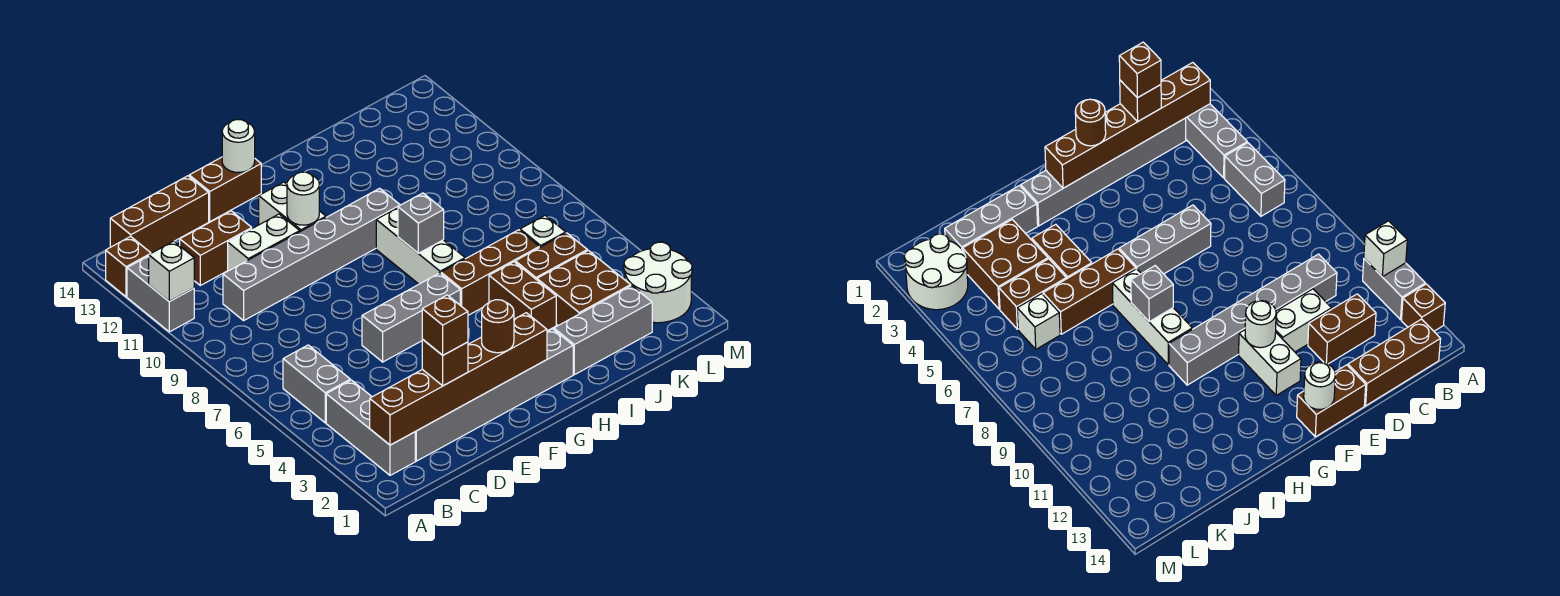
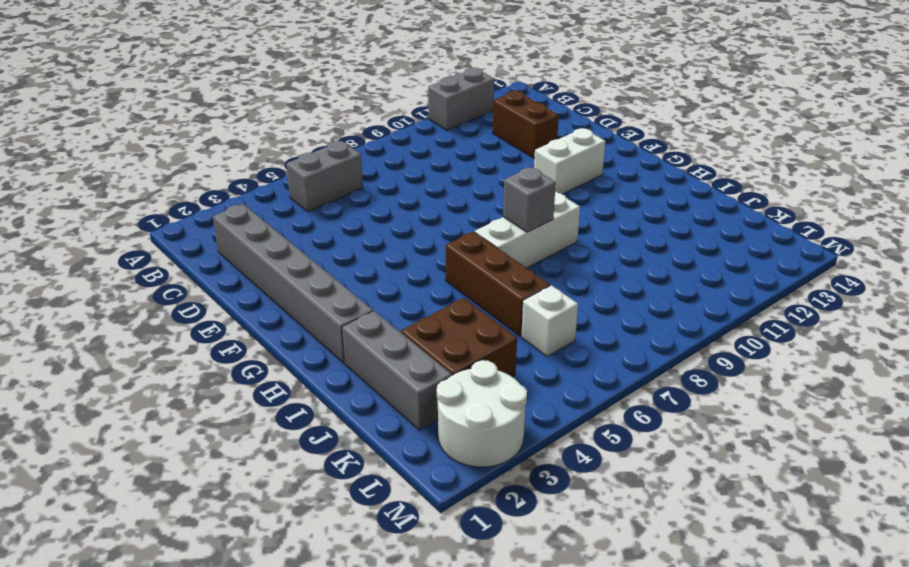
none -> brown brick A13 level 1
none -> grey brick B2:B4 level 1
none -> brown brick B14:D14 level 1

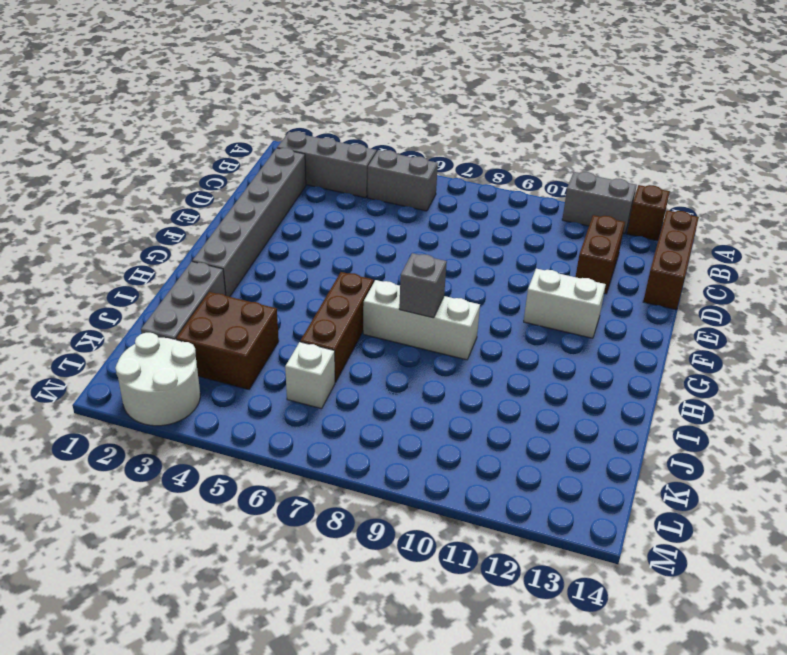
none -> grey brick C10:H10 level 1
none -> white brick D11:E11 level 1
none -> grey brick E6:G6 level 1

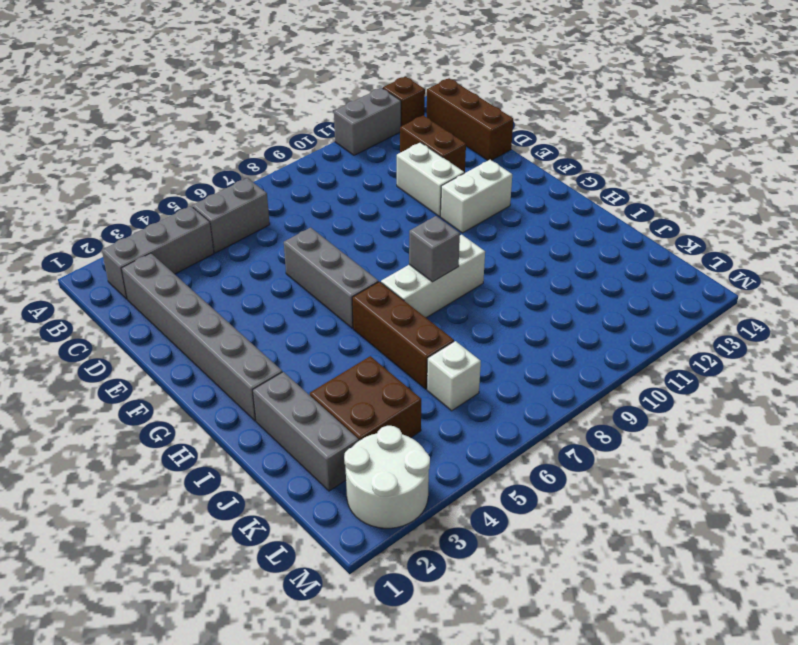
none -> grey brick C10:H10 level 1
none -> brown brick E14:F14 level 1
none -> brown brick I4:I5 level 1

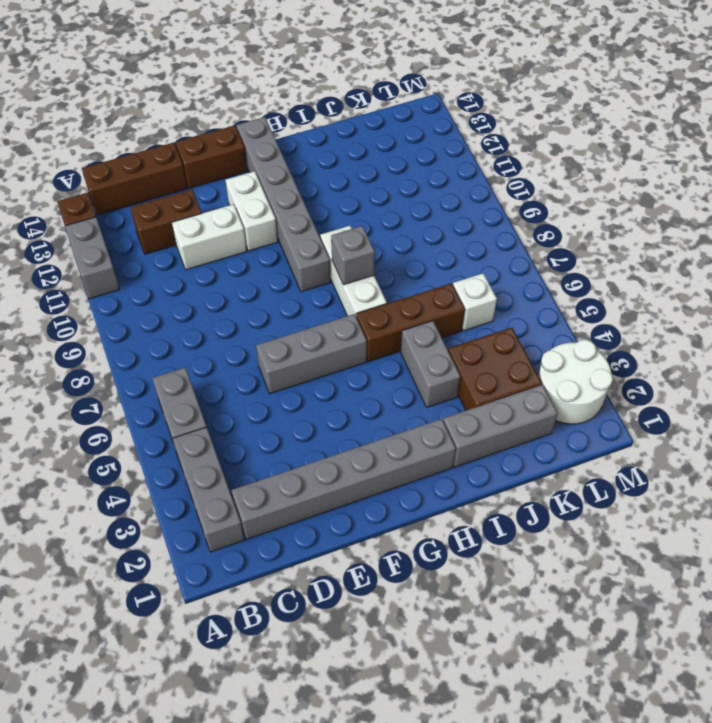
grey brick G9:G14 level 1 -> grey brick C10:H10 level 1
grey brick I4:I5 level 1 -> brown brick I4:I5 level 1
none -> brown brick J5:K5 level 1
none -> white brick A11 level 2
none -> brown brick B2:G2 level 2

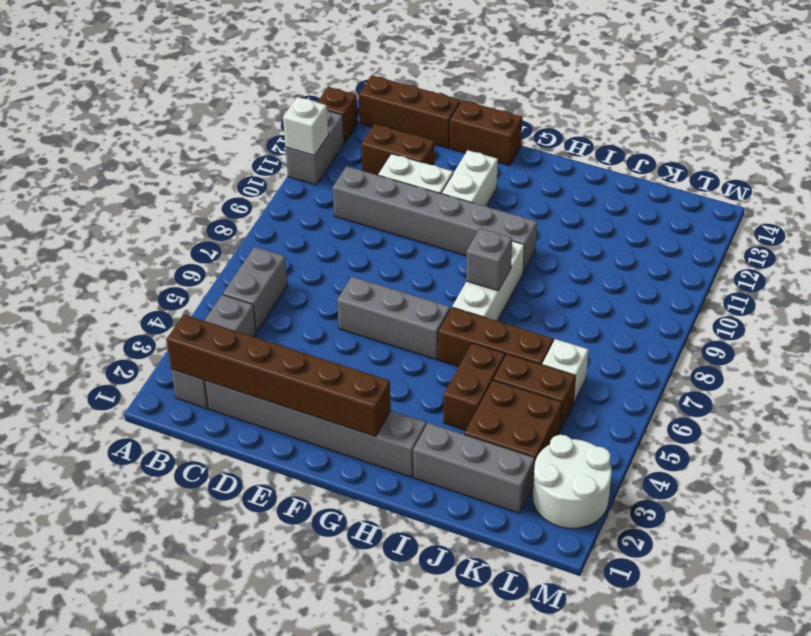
none -> white round brick F11 level 2
none -> white round brick F14 level 2
none -> brown brick D2 level 3

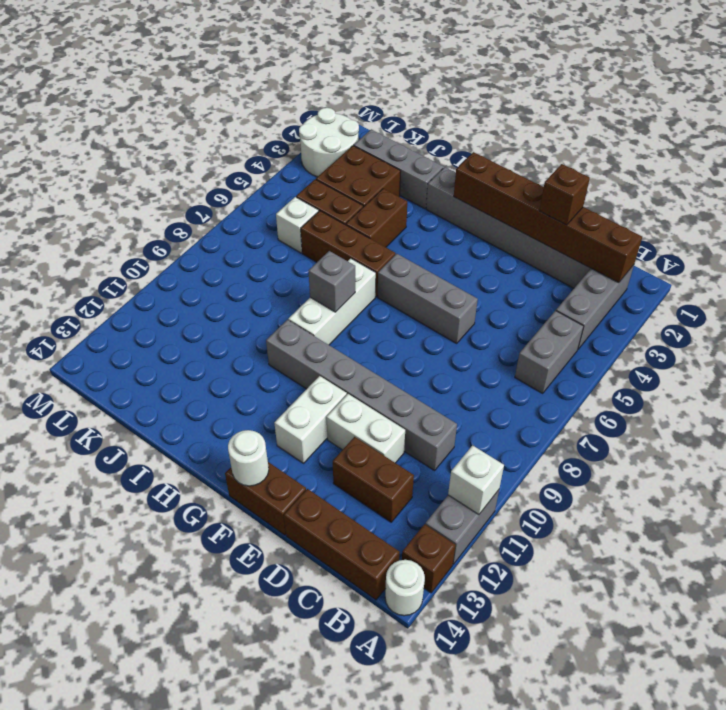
white round brick A14 level 1 -> white round brick F11 level 2
none -> brown round brick F2 level 3
none -> brown brick D2 level 4

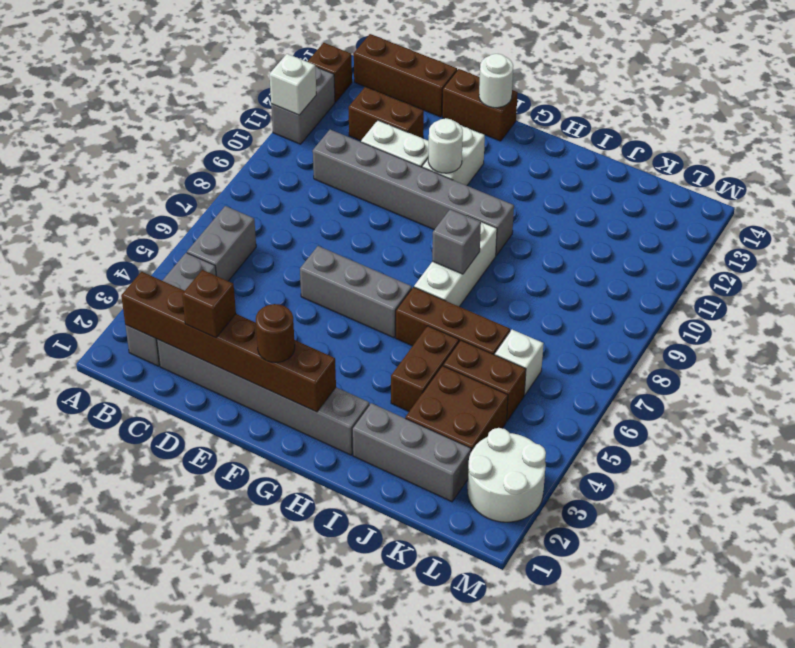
none -> brown brick D2 level 4

